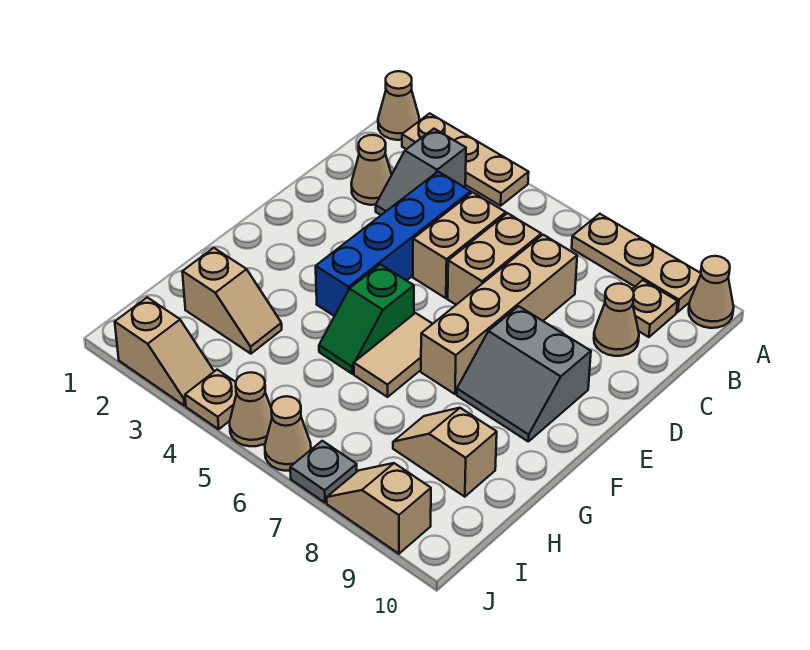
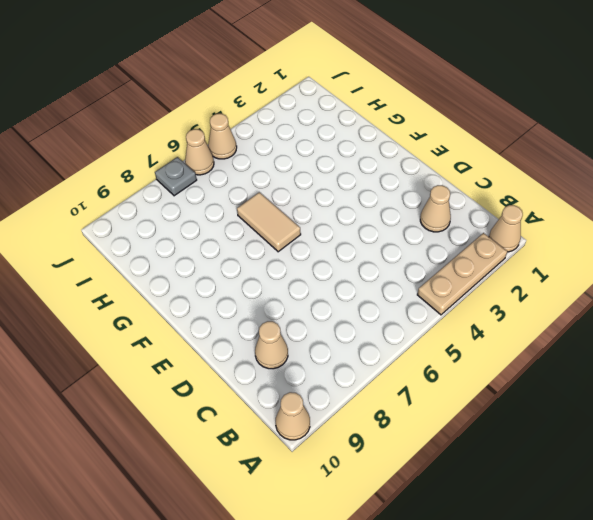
none -> tan plate A7:A9 level 1
none -> grey slope B3:C3 level 1 top B
none -> tan plate B9 level 1

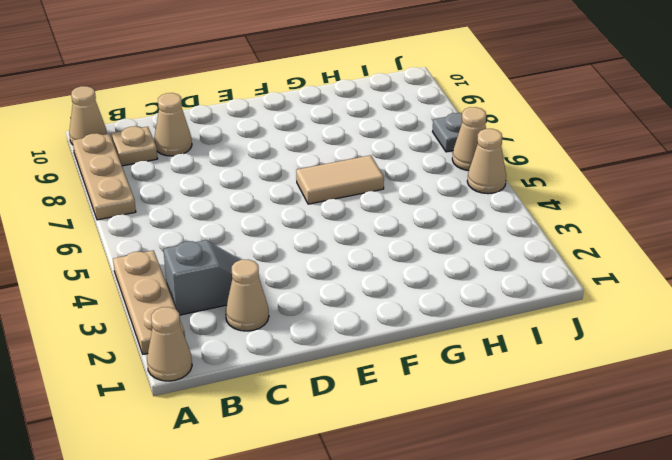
none -> blue brick C4:F4 level 1
none -> tan brick C5:D5 level 1
none -> tan brick C6:D6 level 1

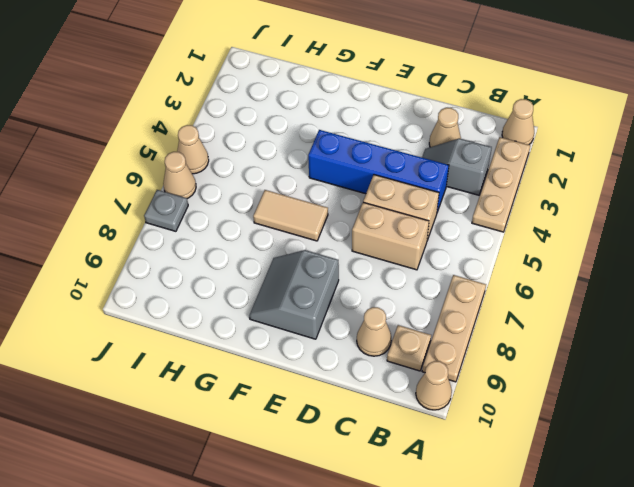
none -> tan brick C7:F7 level 1
none -> green slope F5:G5 level 1 top F
none -> tan slope H2:H3 level 1 top 2

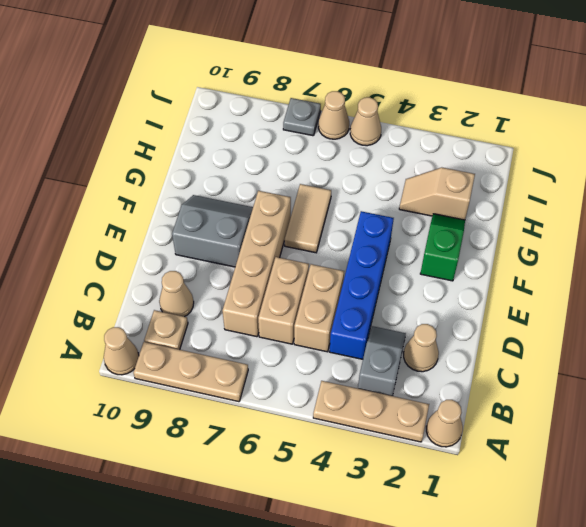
green slope F2:G2 level 1 top F -> green slope F5:G5 level 1 top F
none -> tan slope H8:H9 level 1 top 9
none -> tan slope J2:J3 level 1 top 2
none -> tan plate J4 level 1

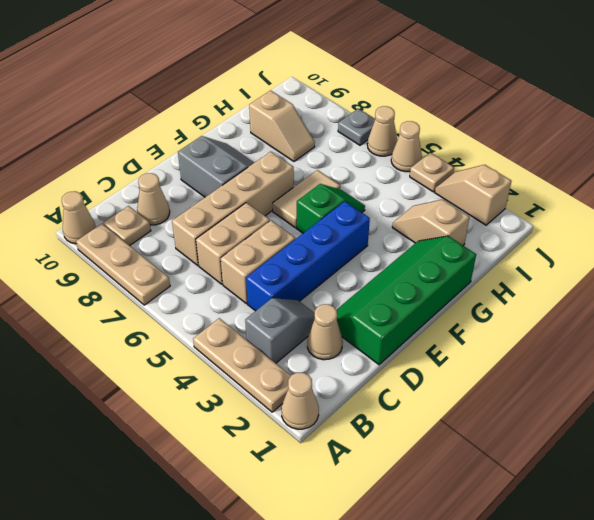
green slope D1:G2 level 1 top 1 -> none
none -> tan slope J8:J9 level 1 top 9

